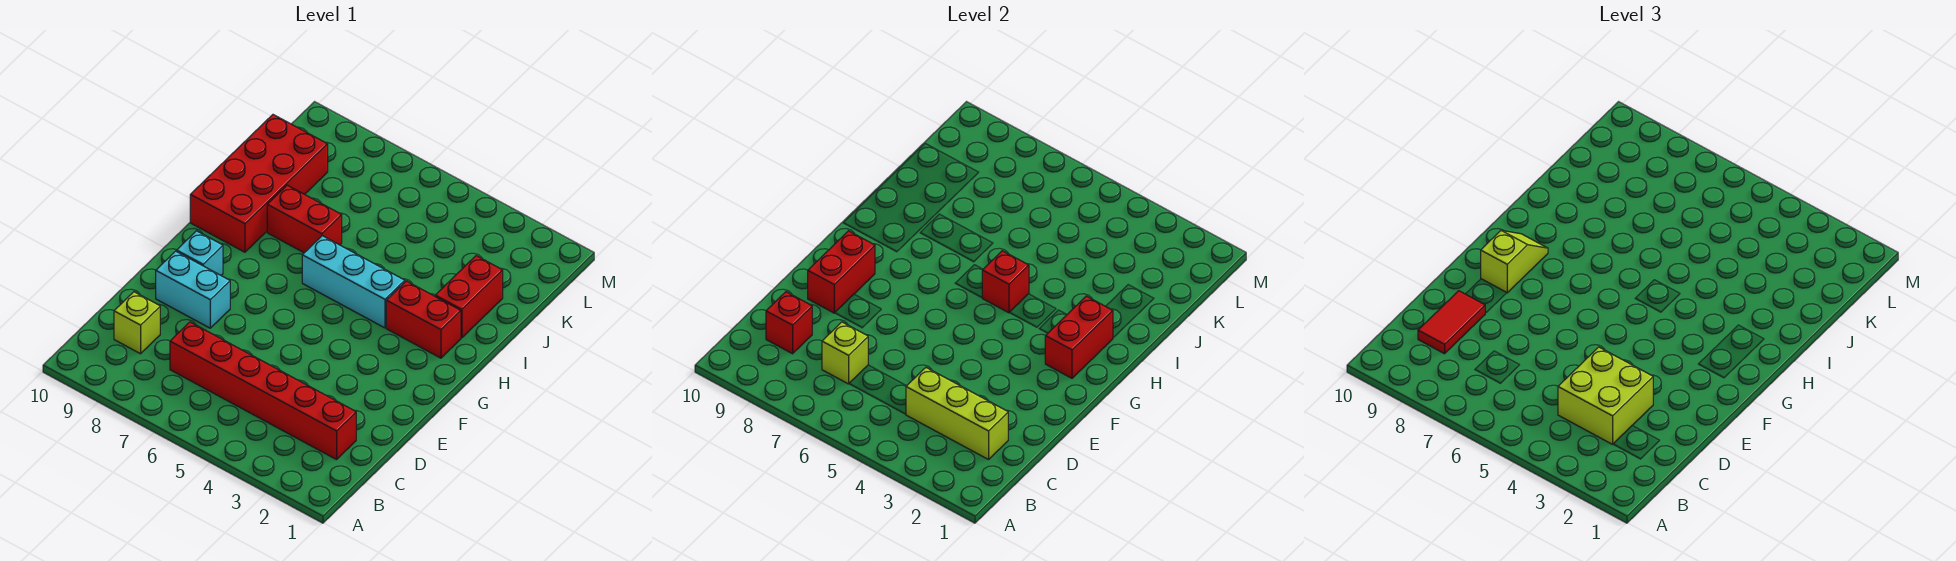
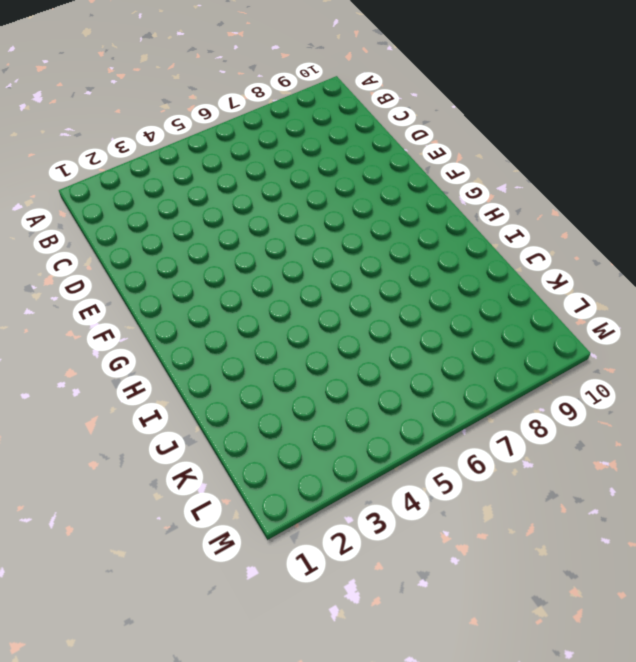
none -> red brick C2:C7 level 1
none -> lime brick C9 level 1
none -> cyan brick E8:E9 level 1

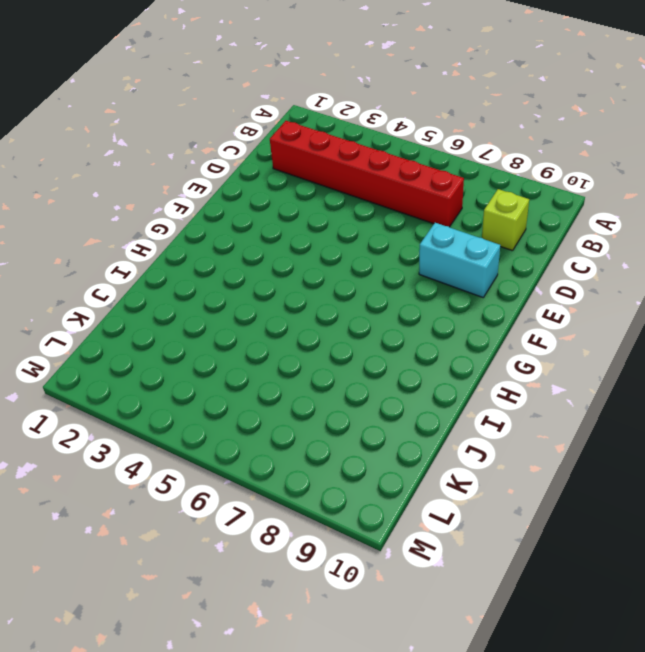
none -> cyan brick F9 level 1
none -> red brick H2:H3 level 1
none -> cyan brick H4:H6 level 1

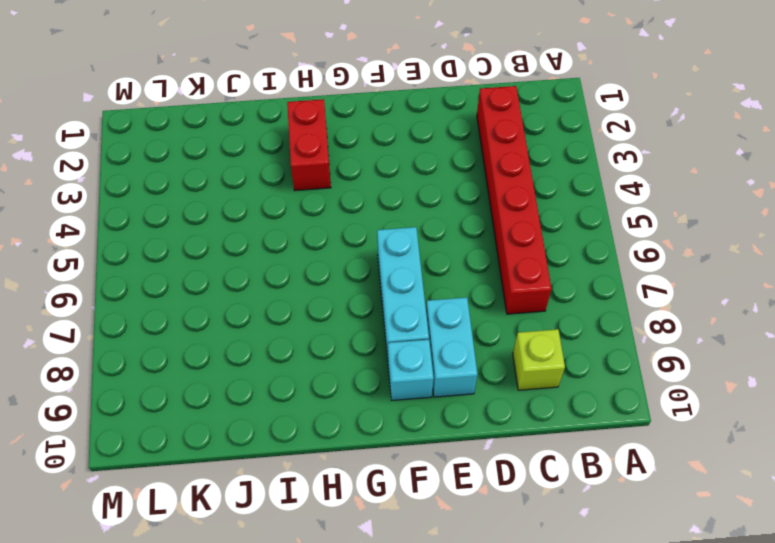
cyan brick F6:F8 level 1 -> cyan brick H4:H6 level 1
none -> red brick H9:K10 level 1
none -> red brick I2:J2 level 1
none -> red brick I7:I8 level 1

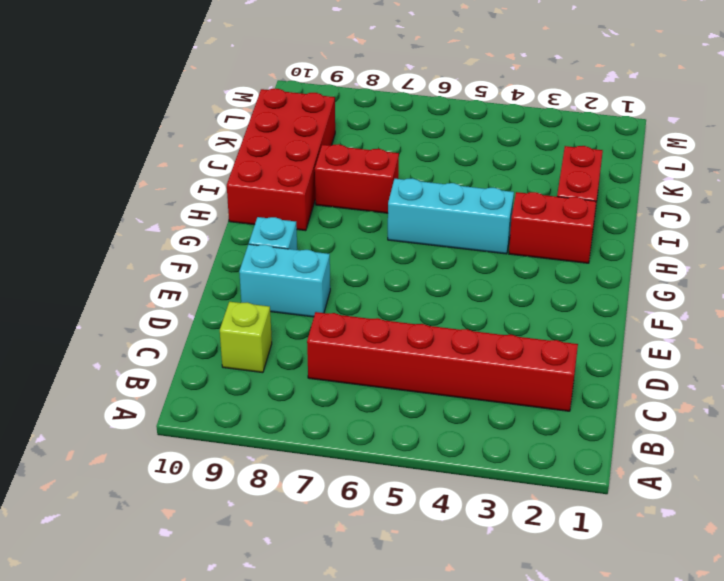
none -> lime brick C2:C4 level 2
none -> lime brick C7 level 2
none -> red brick C9 level 2

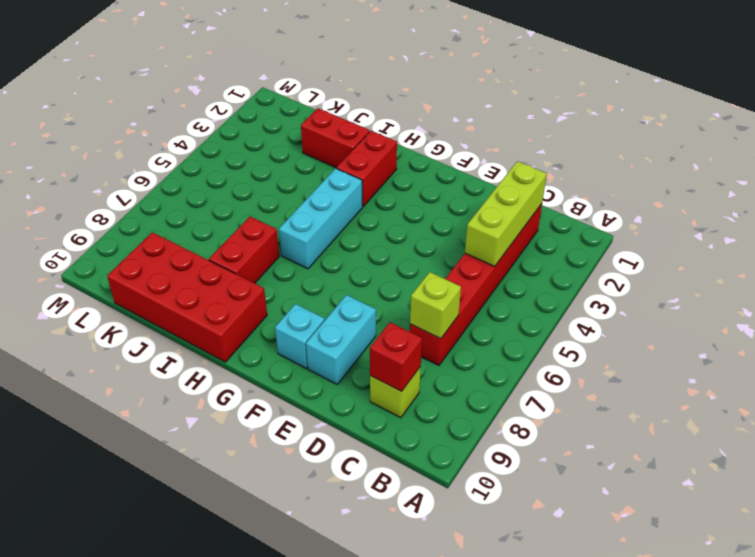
none -> red brick E9:F9 level 2
none -> red brick G2:H2 level 2
none -> red brick H5 level 2

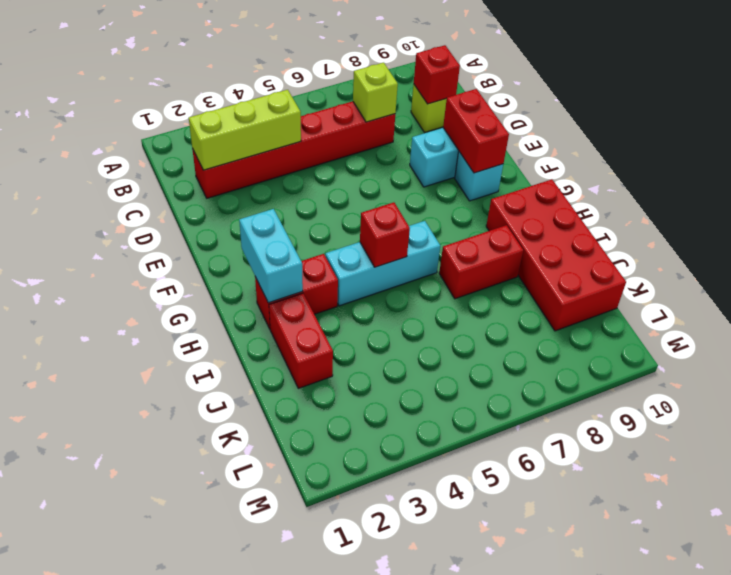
cyan brick G2:H2 level 2 -> red brick G2:H2 level 2
none -> lime brick C3:D4 level 3
none -> red tile C9:D9 level 3
none -> lime slope F9:G9 level 3 top F

